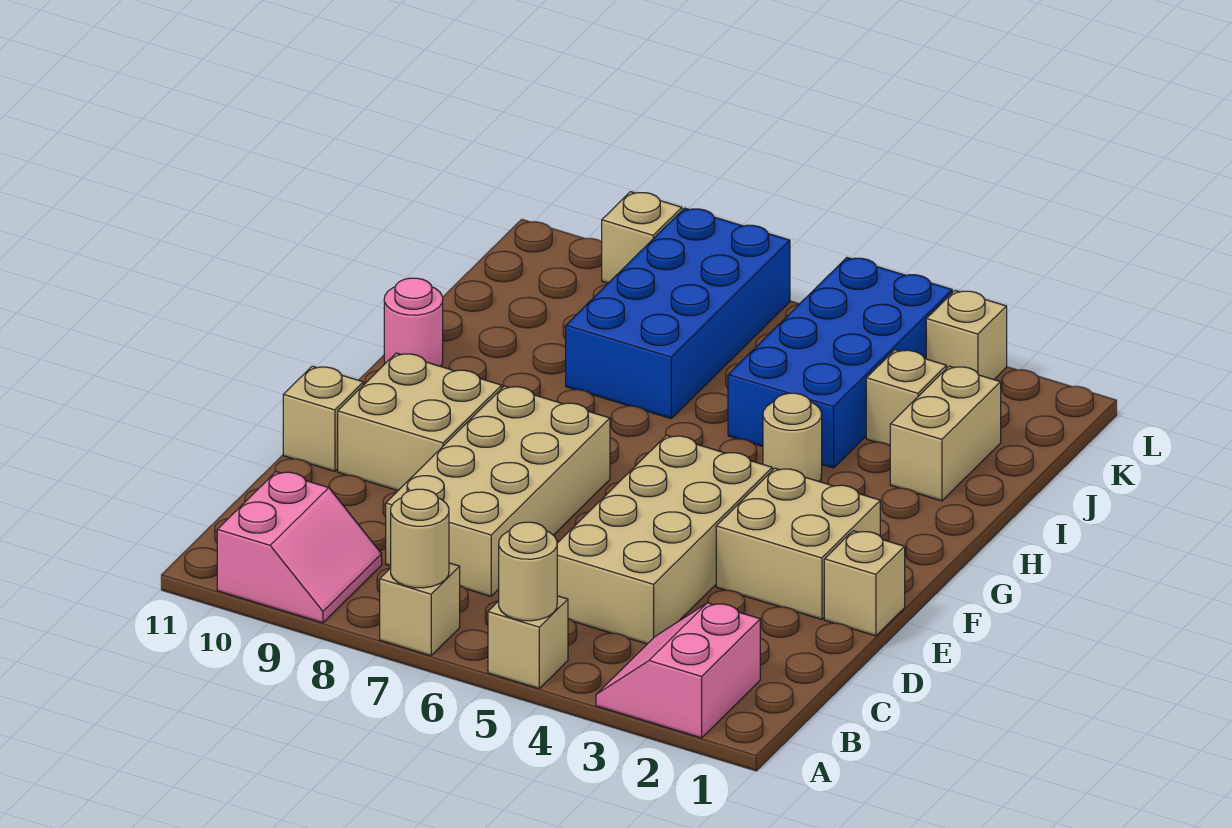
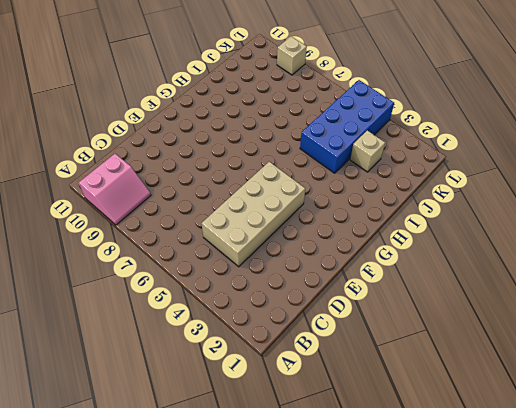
none -> pink slope A2:B3 level 1 top 2
none -> tan brick A5 level 1
none -> tan brick A7 level 1

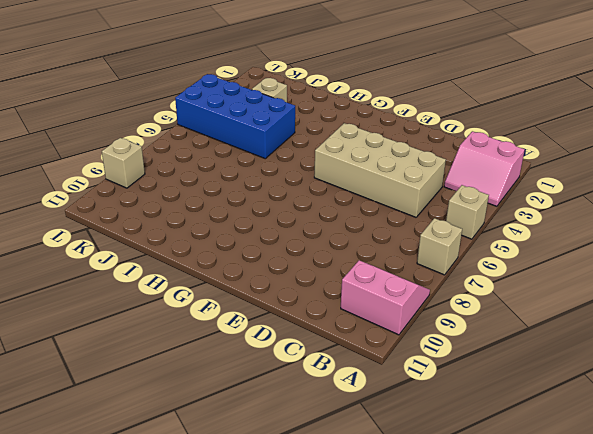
none -> tan brick C7:F8 level 1
none -> tan brick E1 level 1
none -> tan brick E2:F3 level 1

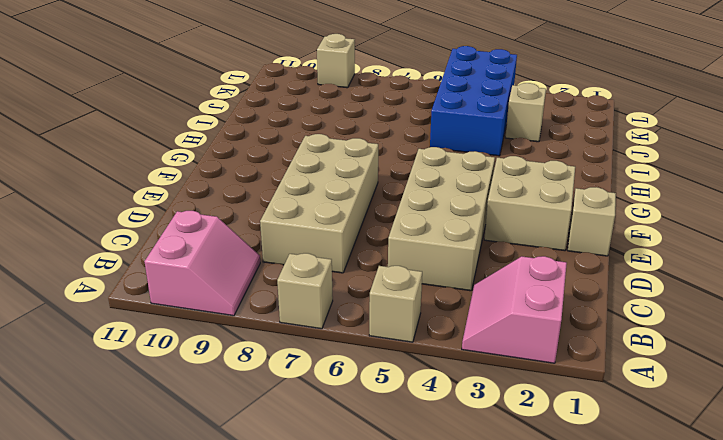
none -> tan brick E9:F10 level 1
none -> tan brick E11 level 1
none -> tan round brick H4 level 1

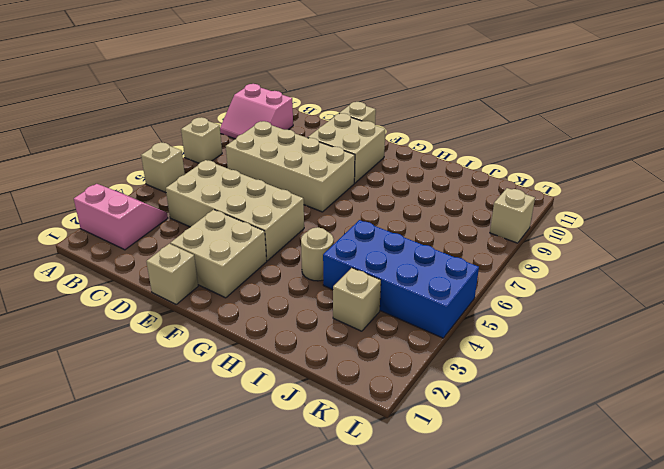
none -> pink round brick H11 level 1
none -> tan brick I2:J2 level 1
none -> blue brick I7:L8 level 1

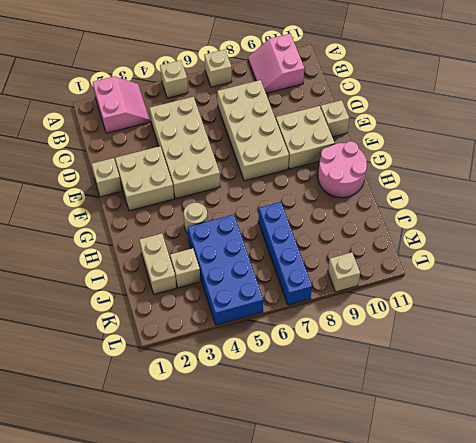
pink round brick G10:H11 level 1 -> pink round brick H11 level 1
blue brick I7:L7 level 1 -> blue brick I7:L8 level 1
none -> tan brick L3 level 1
none -> tan round brick A5 level 2
none -> tan round brick A7 level 2

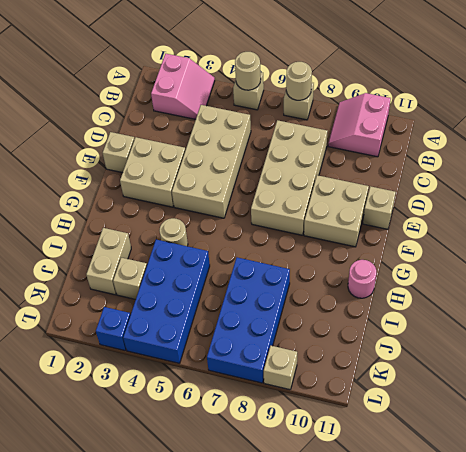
blue brick L3 level 1 -> tan brick L3 level 1

